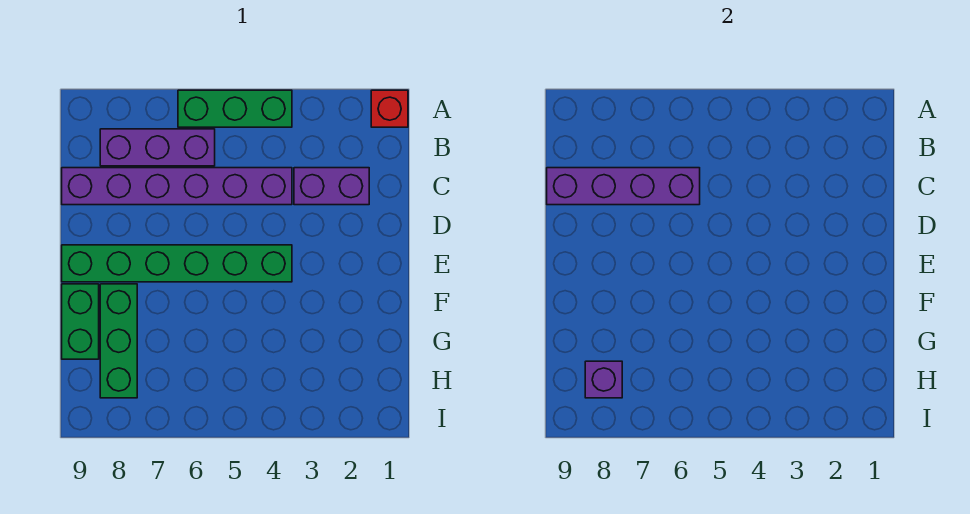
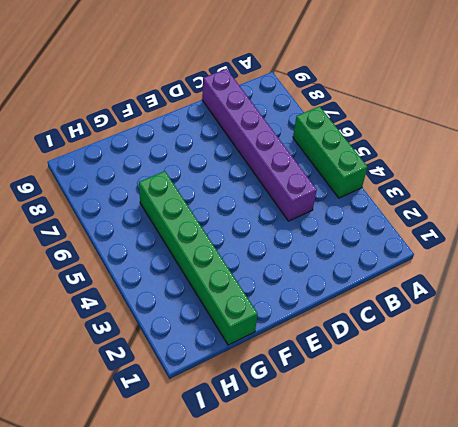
green brick G1:G6 level 1 -> green brick E4:E9 level 1
none -> red brick A1 level 1
none -> purple brick B6:B8 level 1

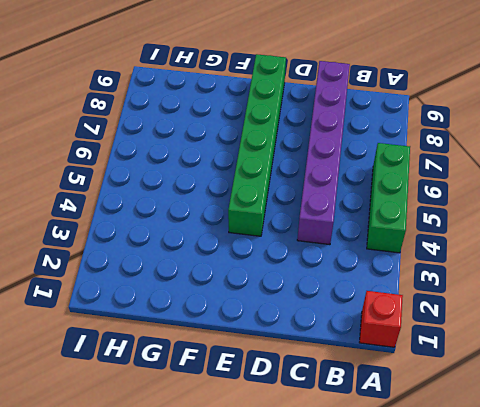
none -> purple brick B6:B8 level 1
none -> purple brick C2:C3 level 1

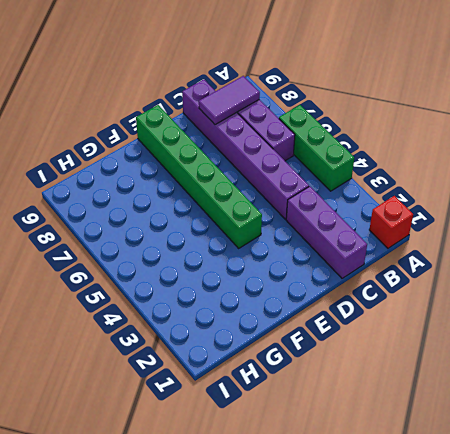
purple tile B8:C8 level 2 -> purple brick C6:C9 level 2
purple brick C1:C3 level 1 -> purple brick C2:C3 level 1
none -> green brick F8:H8 level 1
none -> green brick F9:G9 level 1

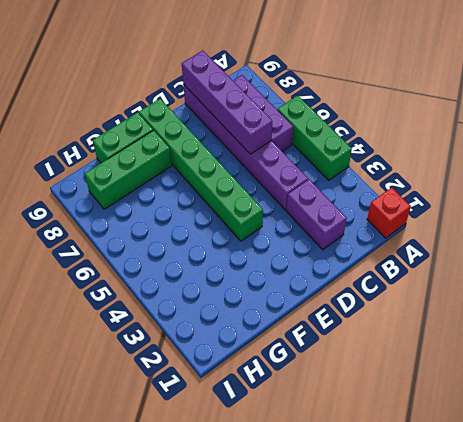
none -> purple brick H8 level 2

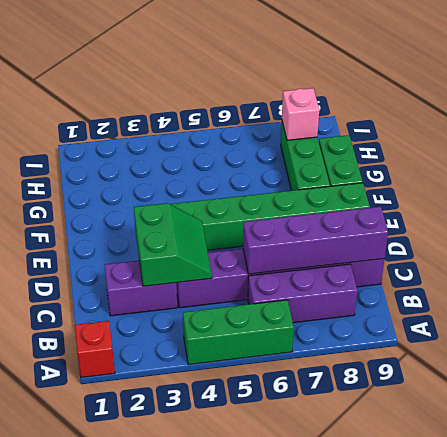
green slope C3:D4 level 2 top 3 -> none
pink brick H8 level 2 -> purple brick H8 level 2

